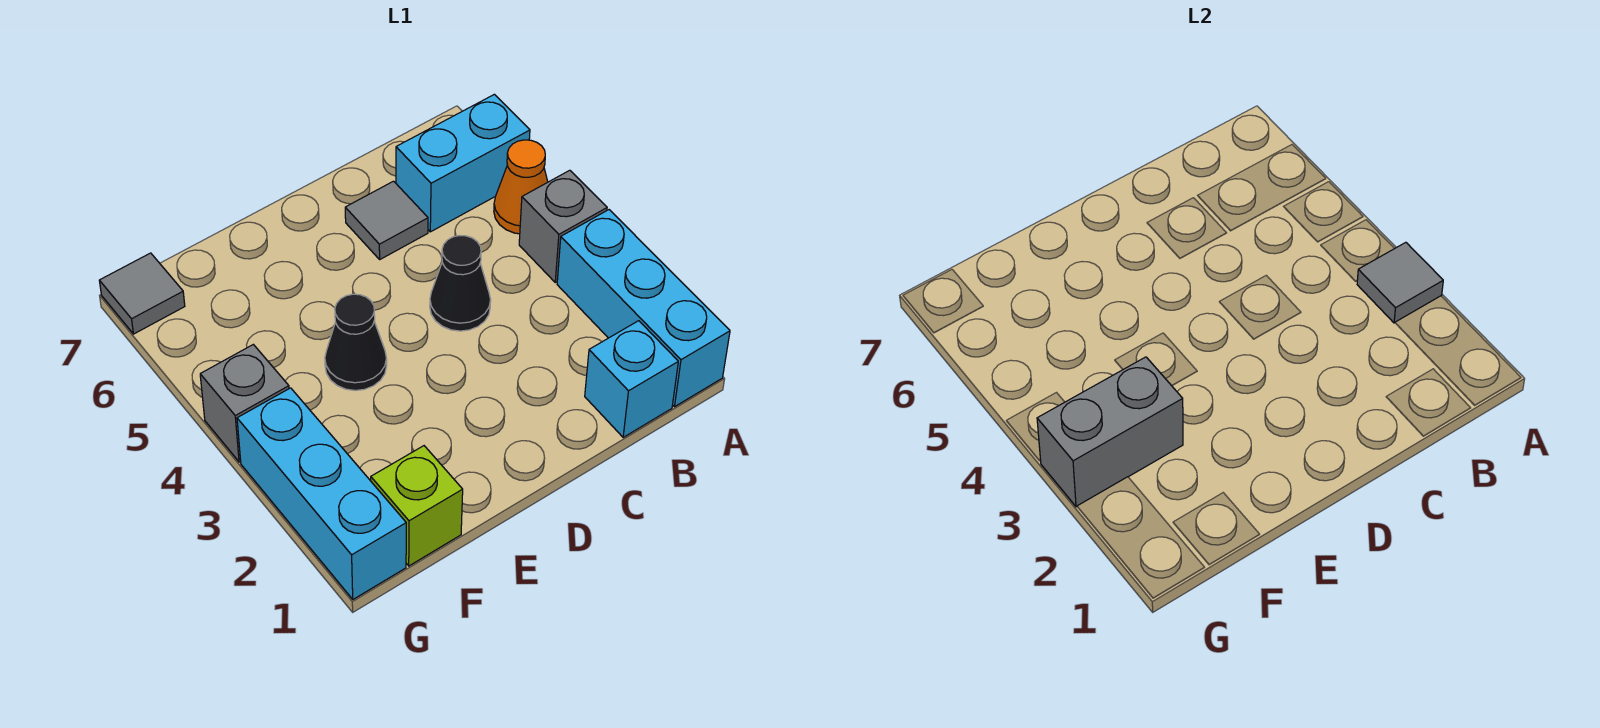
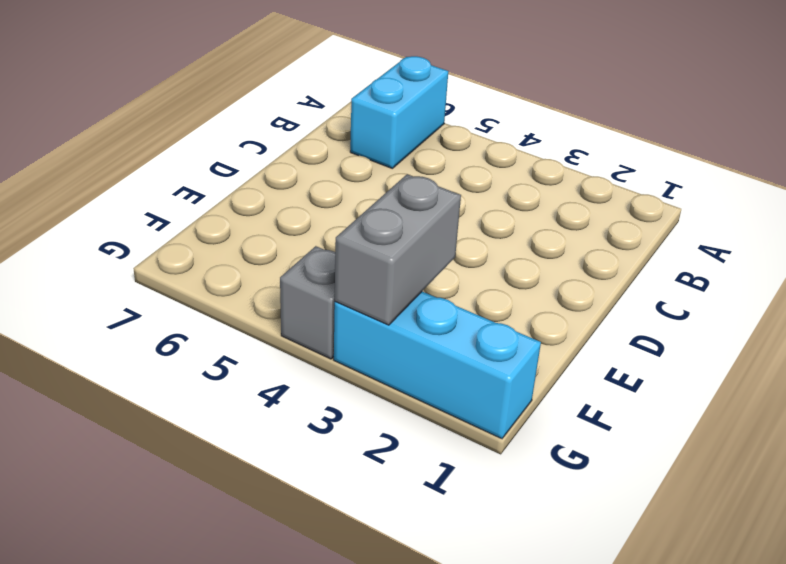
none -> cyan brick A1:A3 level 1
none -> grey brick A4 level 1
none -> orange cone A5 level 1

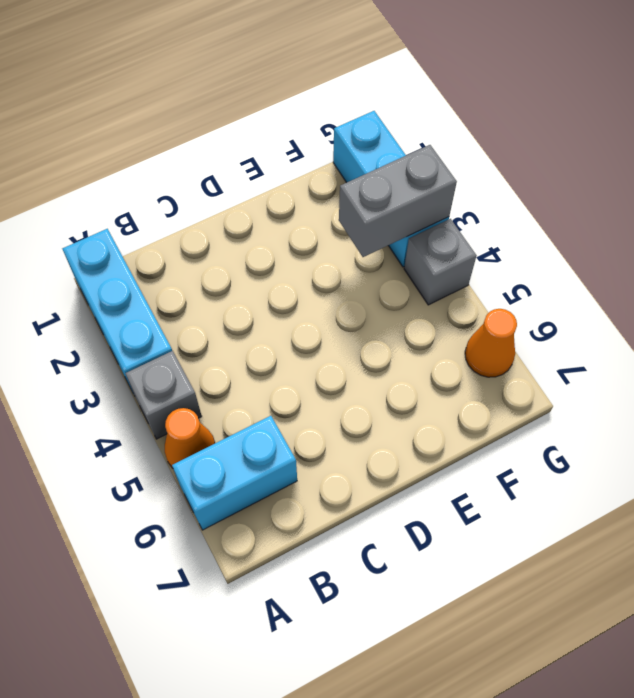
orange cone G6 level 1 -> none
none -> cyan brick B1 level 1
none -> black cone C4 level 1
none -> grey tile C6 level 1

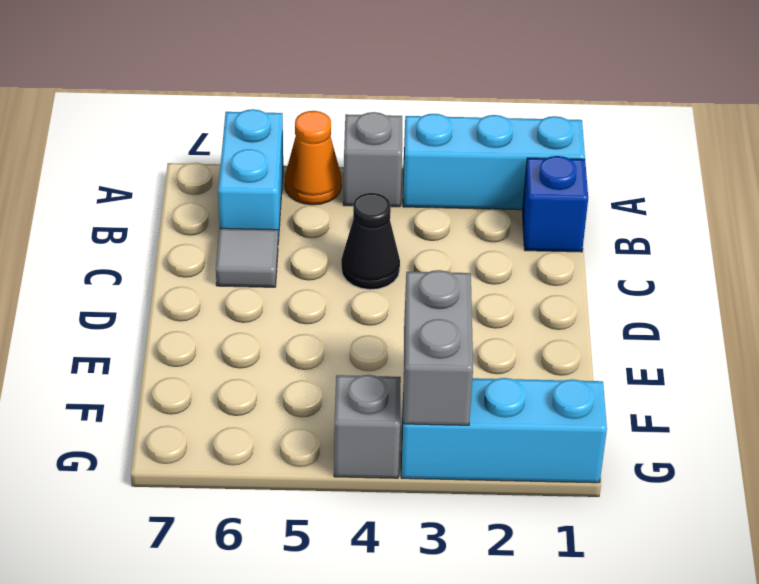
blue brick B1 level 1 -> cyan brick B1 level 1
none -> black cone E4 level 1
none -> lime brick F1 level 1
none -> grey tile G7 level 1

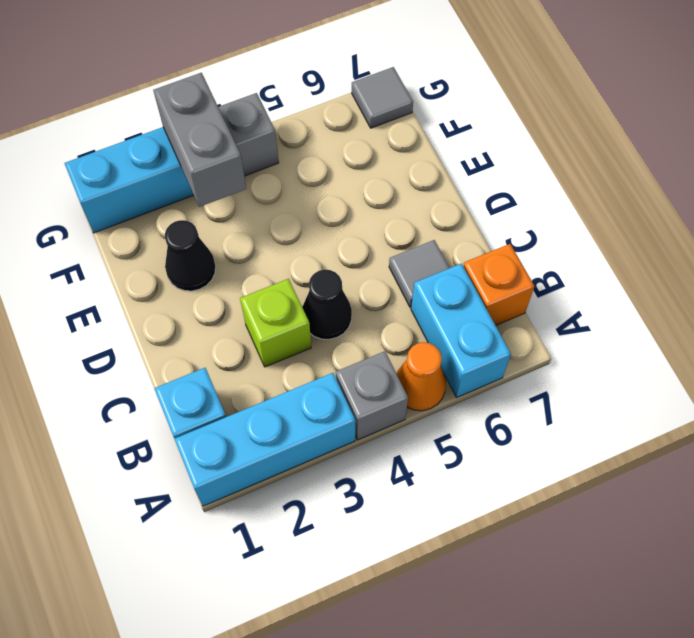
orange brick B7 level 1 -> none
lime brick C3 level 1 -> lime brick F1 level 1
black cone E2 level 1 -> black cone E4 level 1
none -> grey tile A3 level 2

